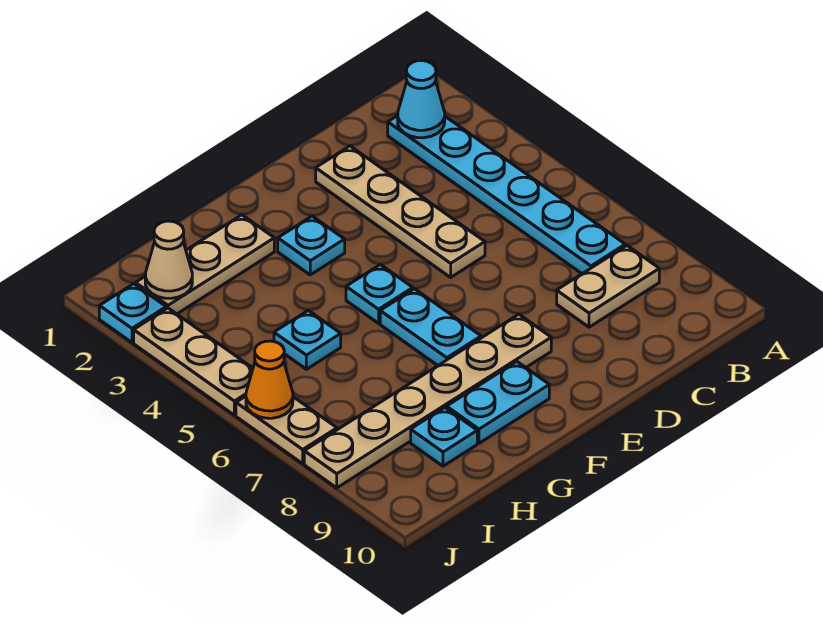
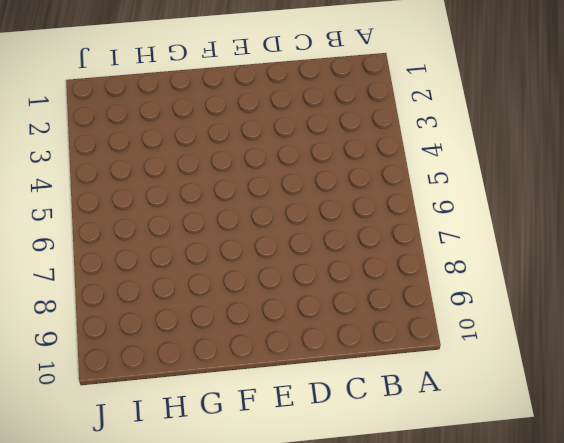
none -> cyan plate B2:B7 level 1
none -> tan plate B8:C8 level 1
none -> tan plate D2:D5 level 1

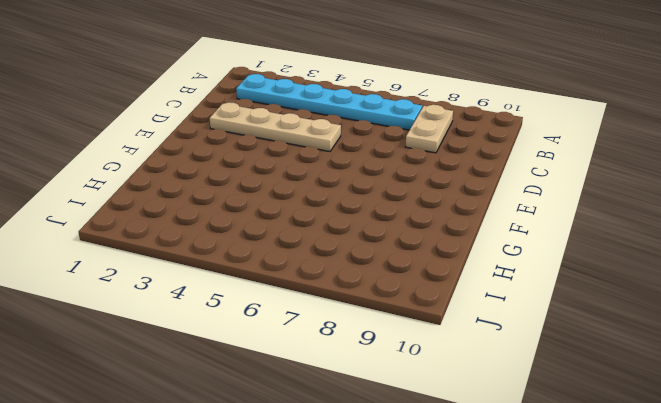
none -> tan plate E8:J8 level 1
none -> cyan plate F3 level 1
none -> cyan plate F5 level 1

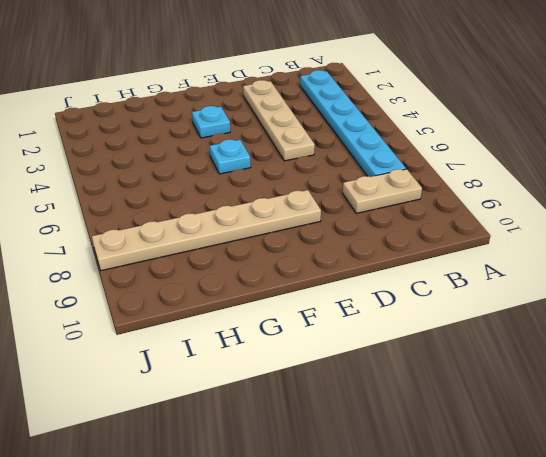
none -> cyan plate F6:F7 level 1
none -> cyan plate F9:G9 level 1
none -> tan plate G2:I2 level 1

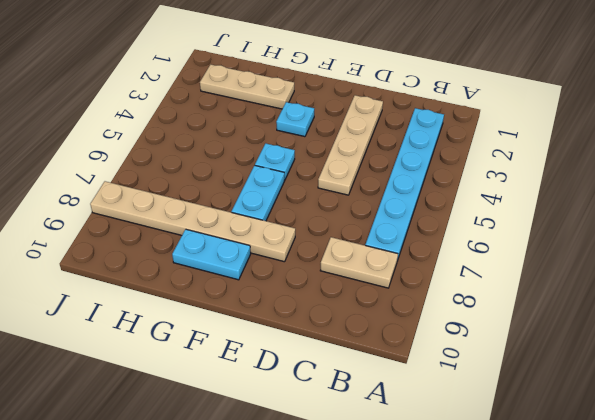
none -> cyan plate H5 level 1
none -> cyan plate H9 level 1
none -> cyan plate J2 level 1

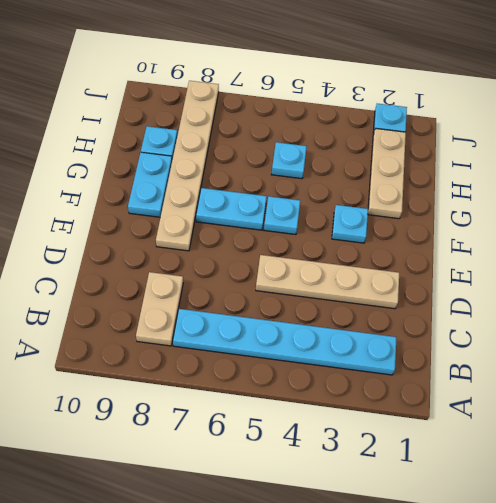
none -> tan plate J3:J5 level 1
none -> tan plate J6:J7 level 1
none -> cyan cone B2 level 2

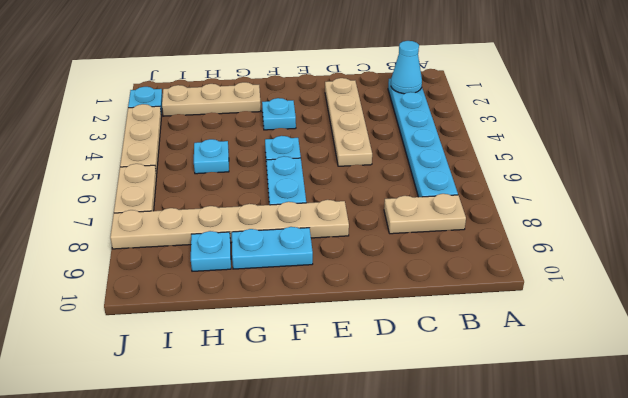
none -> tan cone I2 level 2
none -> orange cone J6 level 2

